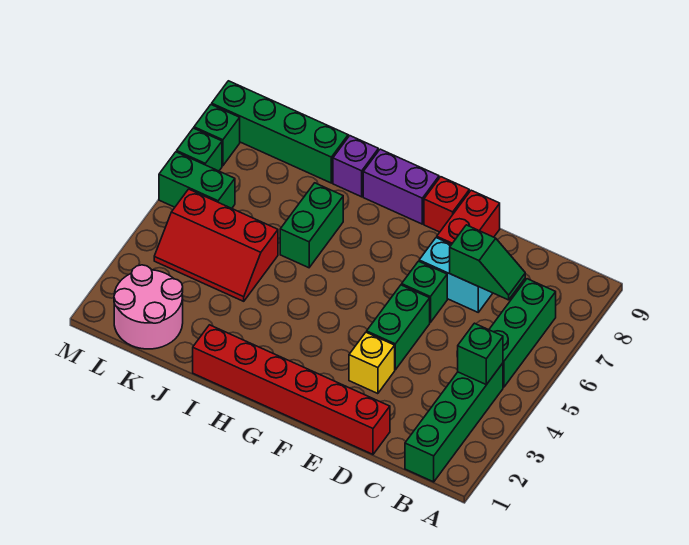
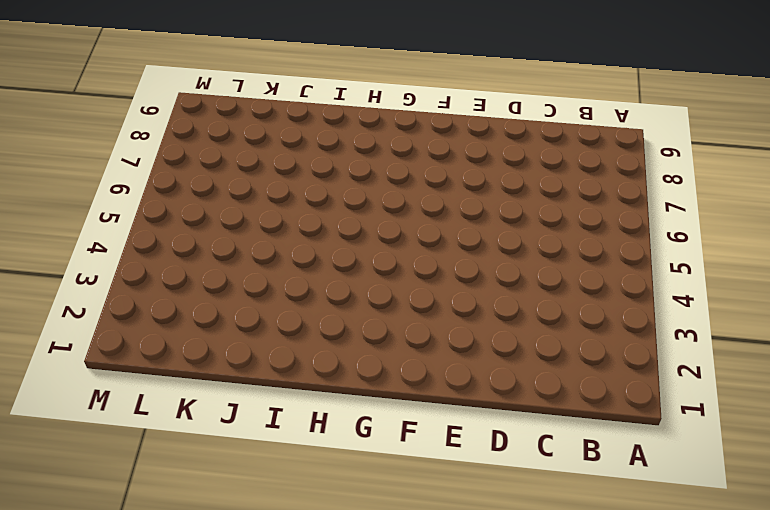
none -> green brick B1:B4 level 1
none -> green brick B5:B7 level 1
none -> red brick D1:I1 level 1

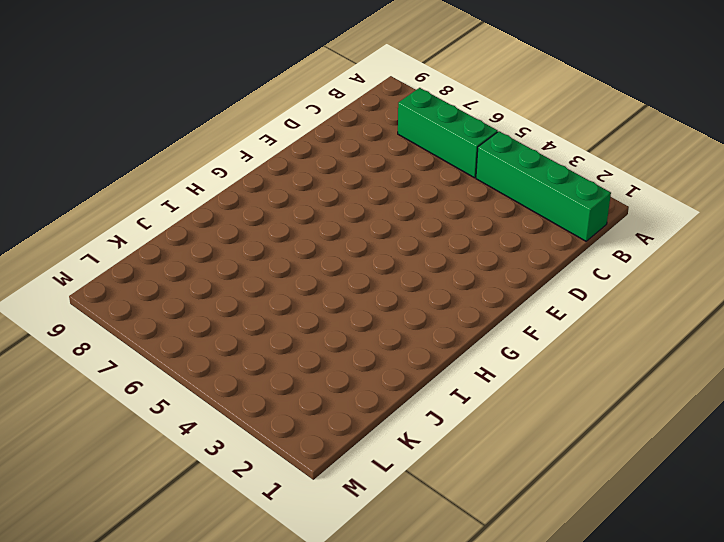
none -> red brick D1:I1 level 1
none -> cyan brick D7:E7 level 1
none -> yellow brick E3 level 1

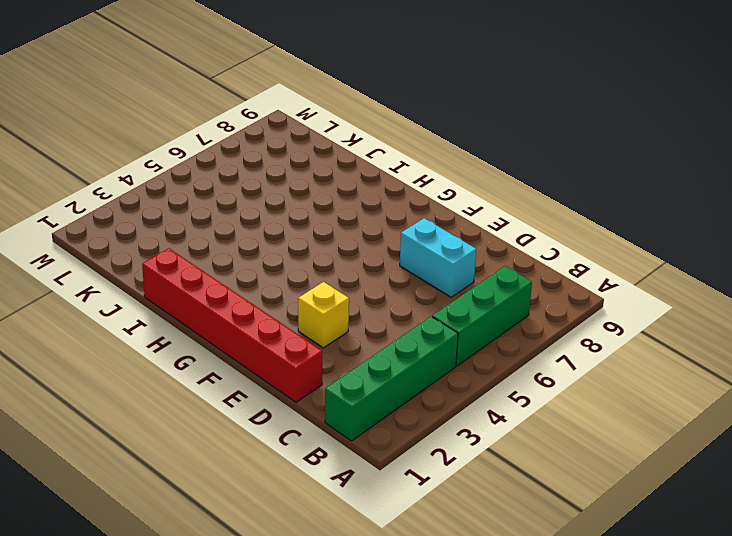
none -> green brick E4:E5 level 1
none -> green brick E6 level 1
none -> red brick E8:E9 level 1

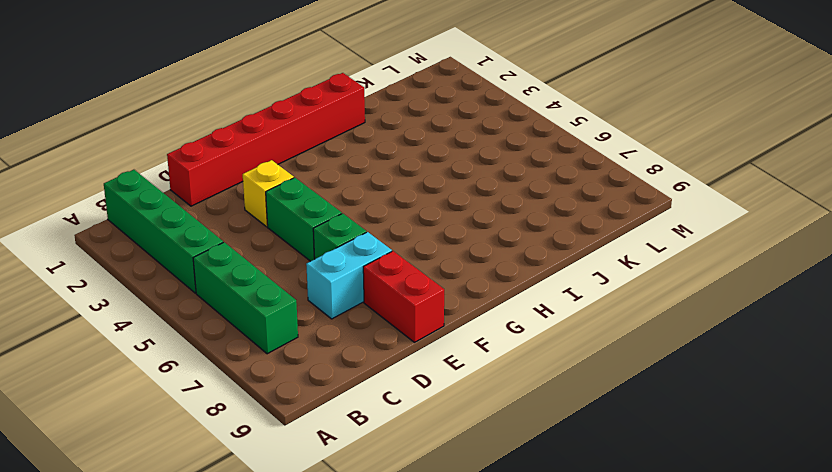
none -> red brick F9 level 1
none -> purple brick G9:H9 level 1
none -> green brick I6:I7 level 1

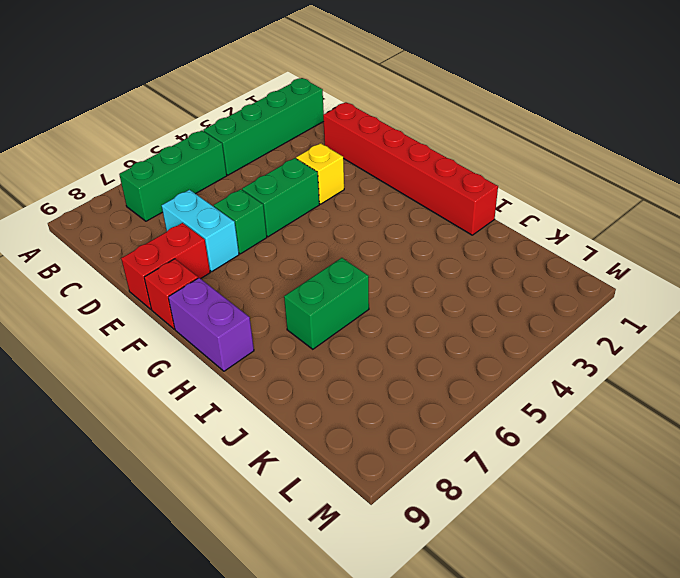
none -> purple brick I9 level 1
none -> red slope J4:L5 level 1 top 5
none -> green brick J9:M9 level 1

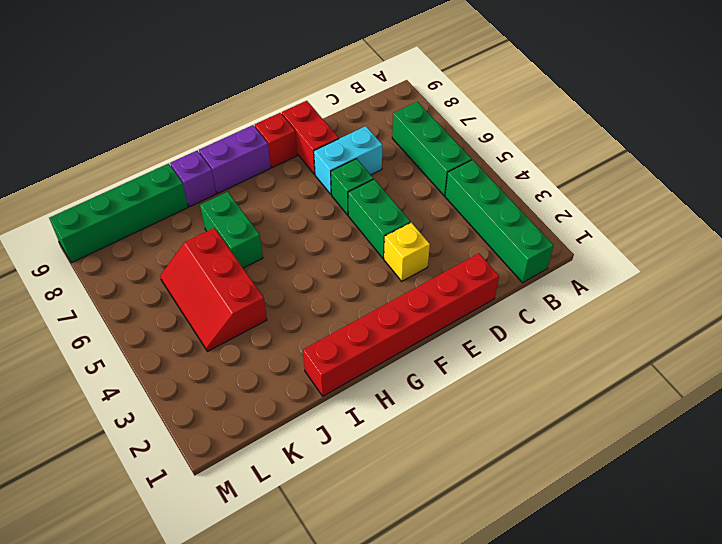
red slope J4:K6 level 1 top J -> red slope J4:L5 level 1 top 5
none -> pink round brick K1:L2 level 1
none -> green brick L6:M6 level 1
none -> green brick M7 level 1

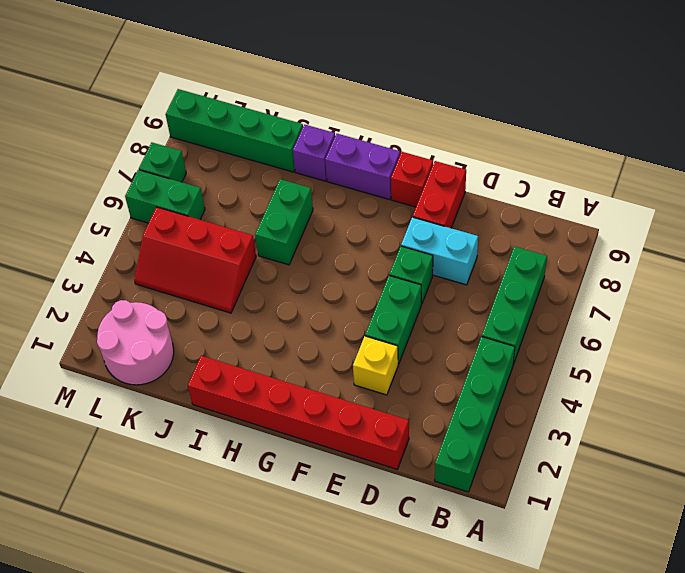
none -> green brick M8 level 1
none -> green brick B4 level 2
none -> green slope C7:D7 level 2 top D

